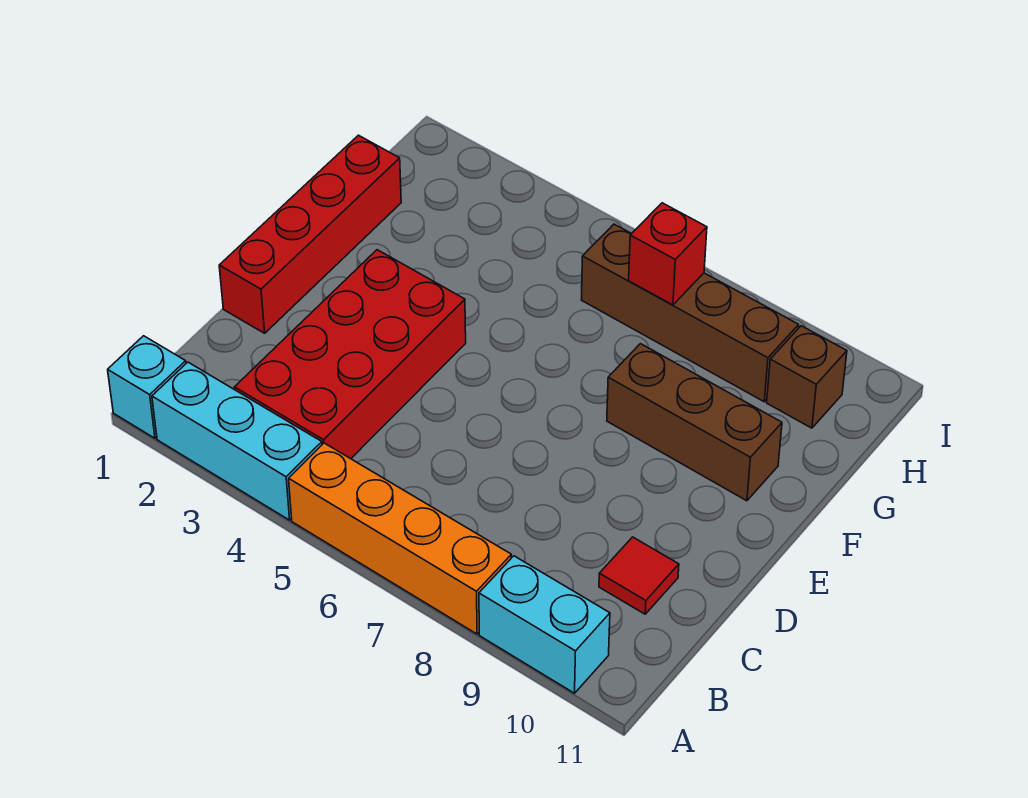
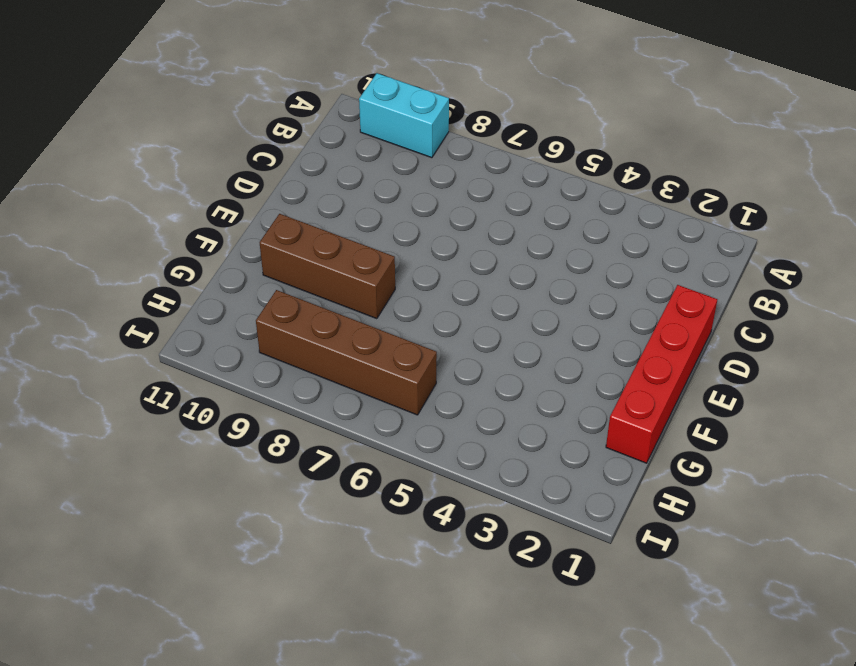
none -> cyan brick A1 level 1
none -> cyan brick A2:A4 level 1

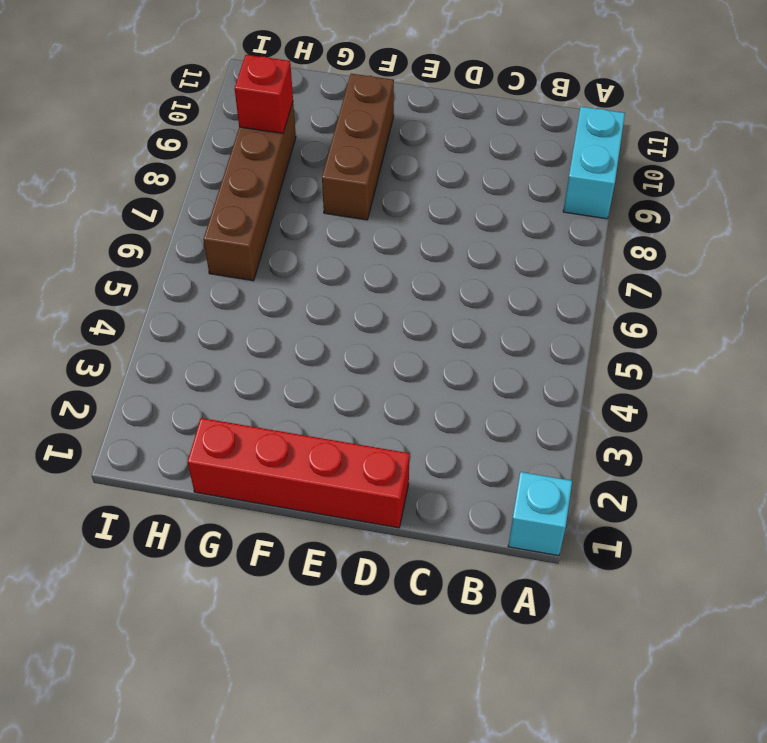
red brick H9 level 2 -> red brick H7 level 2
none -> cyan brick A2:A4 level 1
none -> orange brick A5:A8 level 1

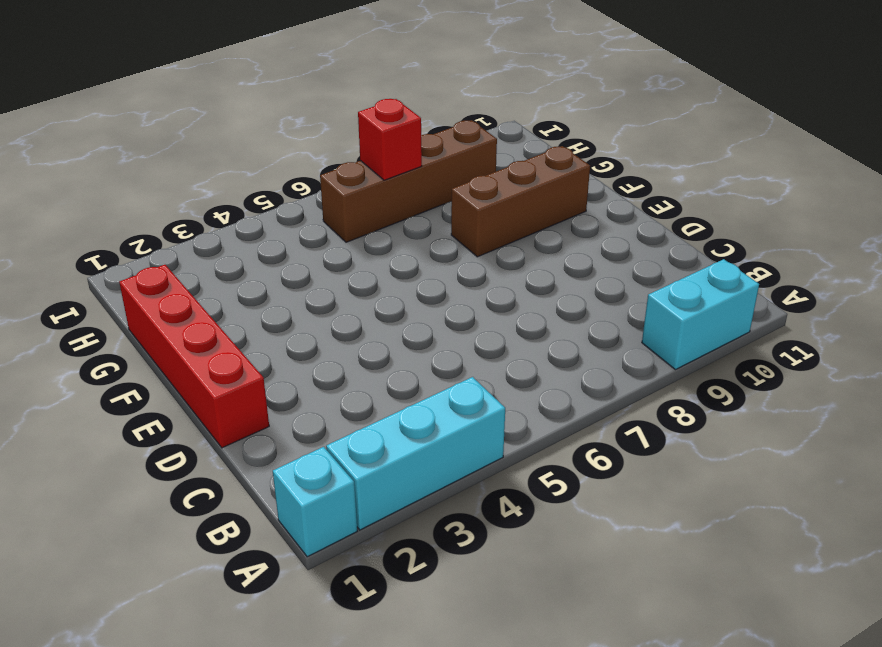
none -> orange brick A5:A8 level 1
none -> red brick B3:E4 level 1

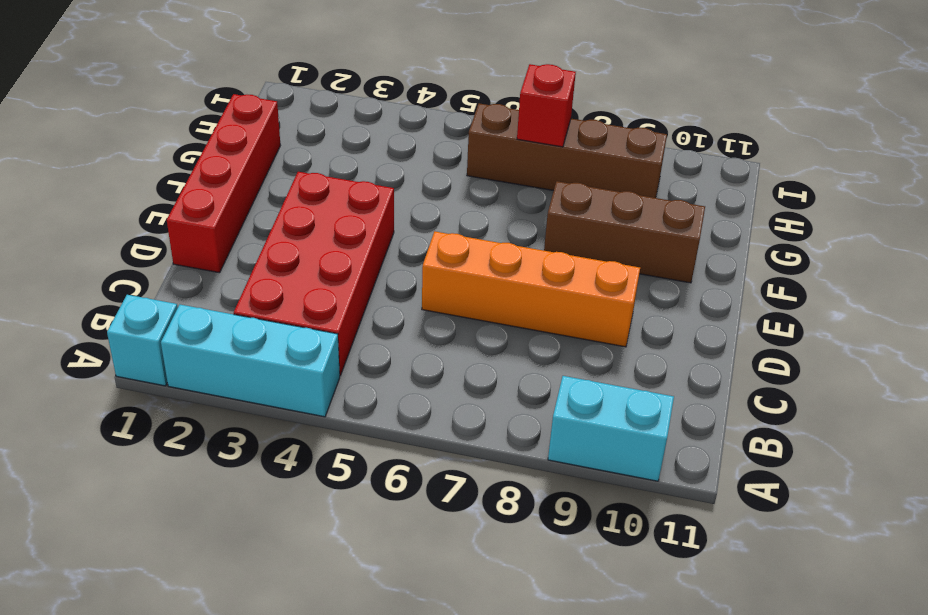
orange brick D6:D9 level 1 -> orange brick A5:A8 level 1
none -> red tile C10 level 1
none -> brown brick H10 level 1

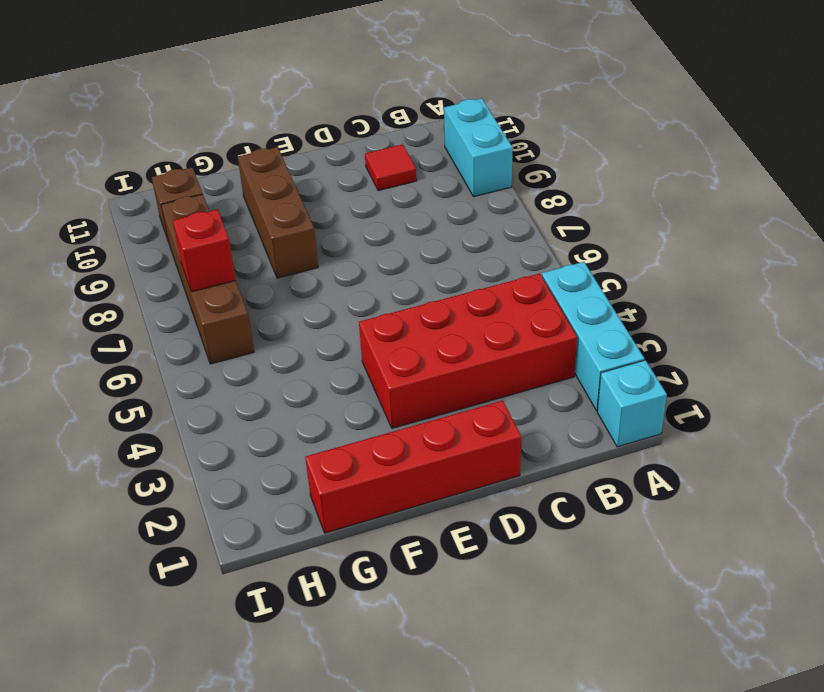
none -> orange brick A5:A8 level 1

